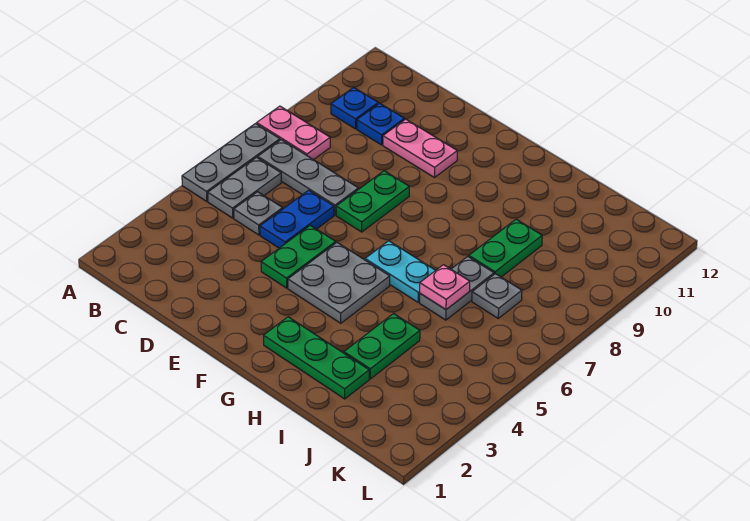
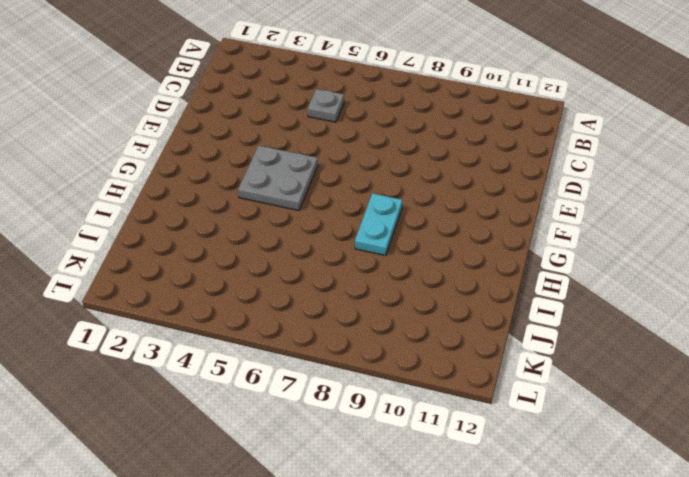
cyan plate G8:H8 level 1 -> cyan plate G6:H6 level 1
none -> grey plate A5:A7 level 1
none -> pink plate A8:B8 level 1
none -> grey plate B5:B6 level 1

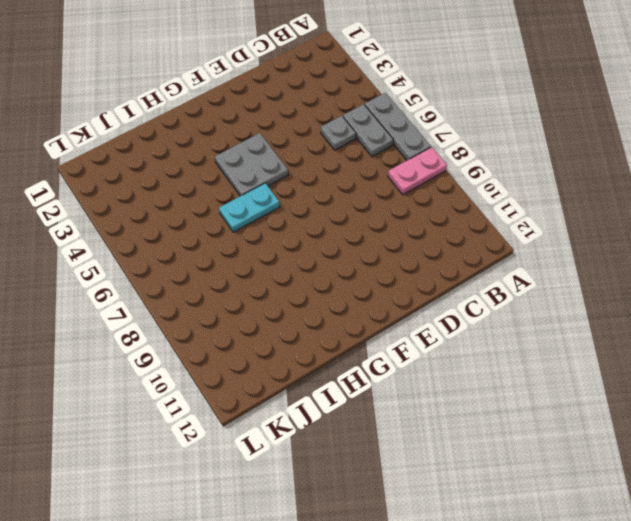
none -> grey plate B7:D7 level 1
none -> blue plate B10 level 1
none -> blue plate C10 level 1

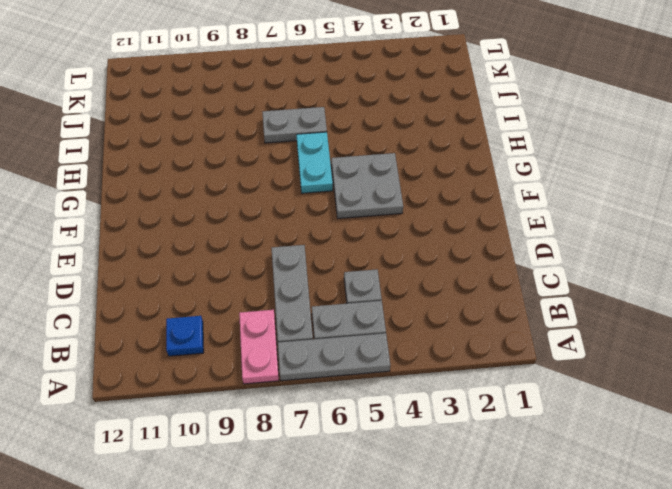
none -> blue plate C10 level 1
none -> blue plate D5:D6 level 1
none -> pink plate D10:E10 level 1

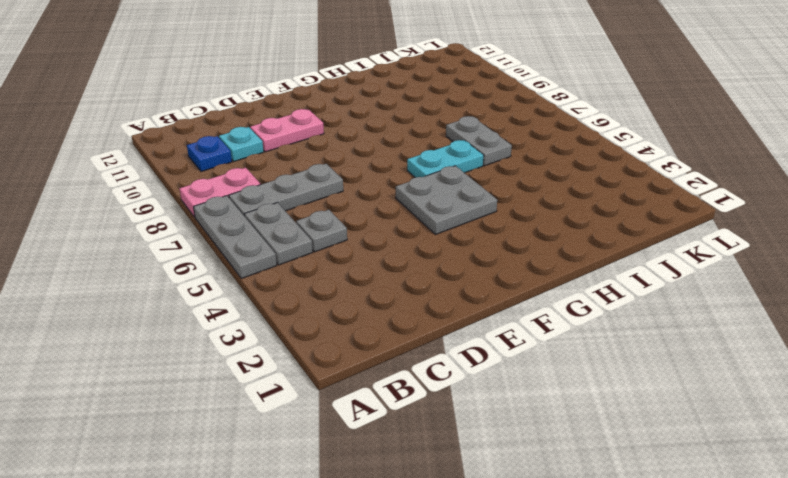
cyan plate C10 level 1 -> blue plate C10 level 1
none -> blue plate D5:D6 level 1
none -> green plate E4:E5 level 1
none -> green plate E7:E8 level 1

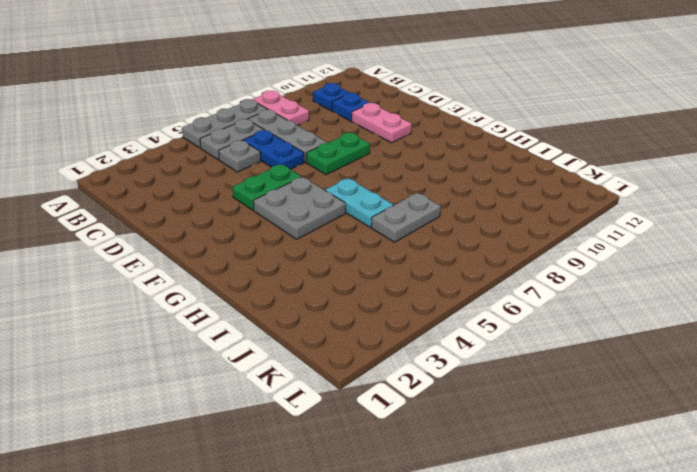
blue plate C6:D6 level 1 -> blue plate D5:D6 level 1
none -> green plate G2:I2 level 1
none -> green plate I3:I4 level 1
none -> green plate I8:I9 level 1

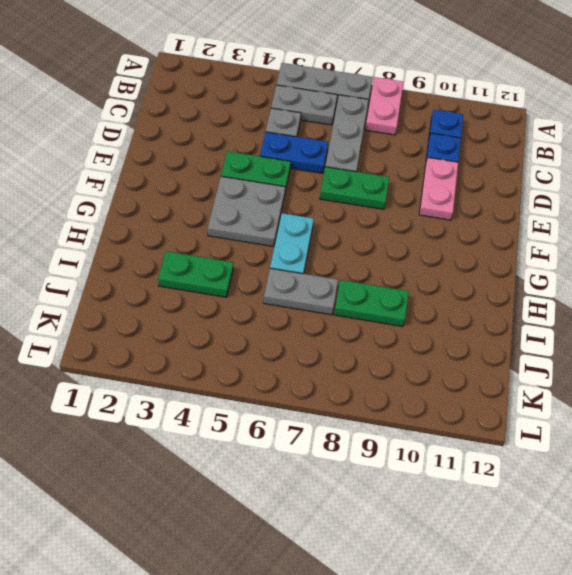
none -> green plate G2:I2 level 1
none -> grey plate J7 level 1
none -> pink plate I6 level 2

